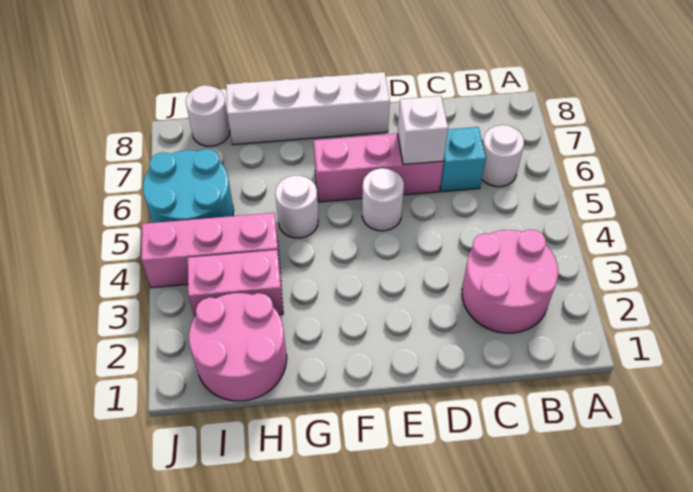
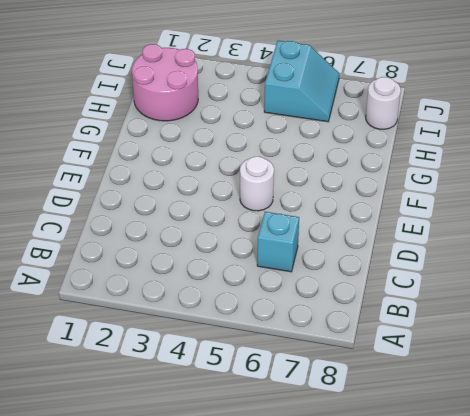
cyan slope I5:J6 level 1 top 5 -> cyan round brick I5:J6 level 1
none -> pink round brick B2:C3 level 1
none -> white round brick B6 level 1
none -> pink brick D6:F6 level 1

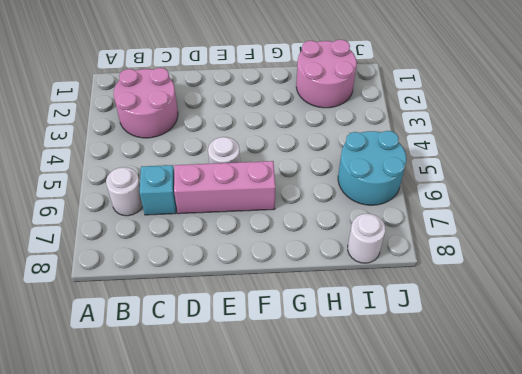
none -> white brick E8:H8 level 1
none -> white round brick G5 level 1
none -> pink brick H3:I3 level 1

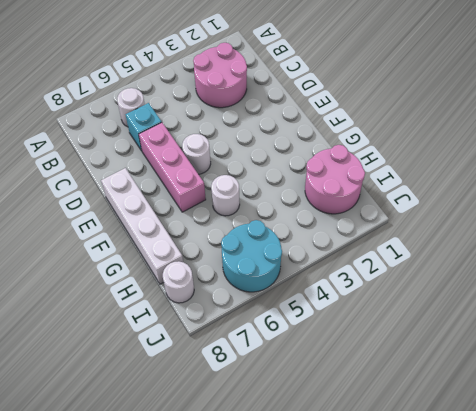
none -> pink brick H3:I3 level 1
none -> pink brick H4:J4 level 1
none -> white brick D6 level 2

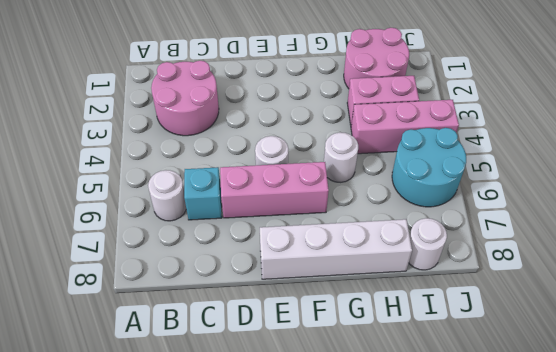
none -> white brick D6 level 2

